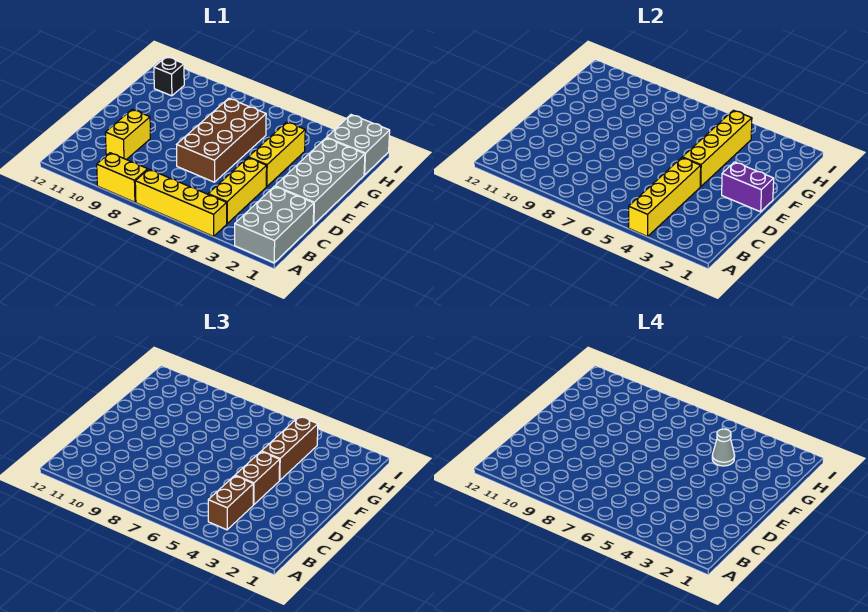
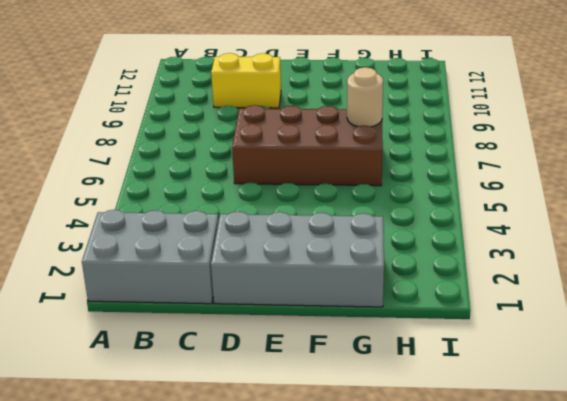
tan round brick G7 level 2 -> none
none -> yellow brick A4:A7 level 1
none -> yellow brick A8:A9 level 1
none -> yellow brick B4:D4 level 1

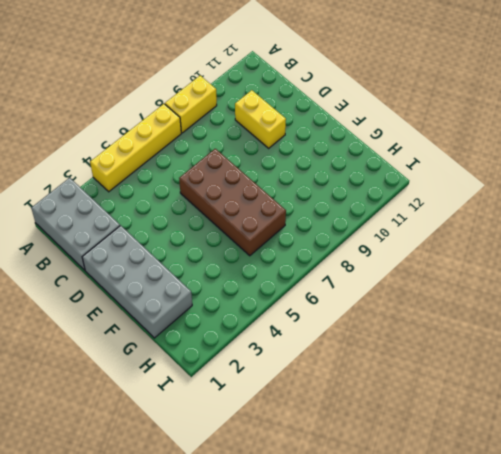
none -> yellow brick B4:D4 level 1
none -> yellow brick E4:G4 level 1
none -> grey brick H1:I2 level 1

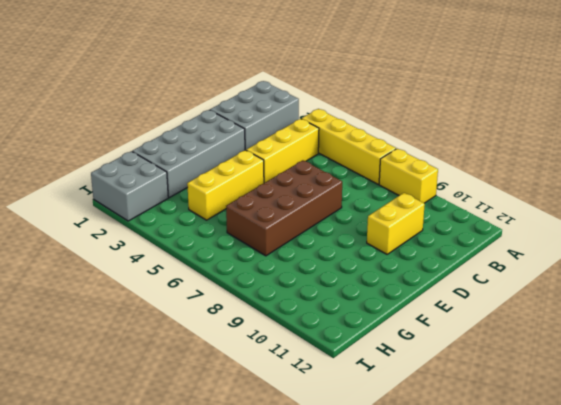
none -> black brick H11 level 1
none -> yellow brick A4:D4 level 2
none -> purple brick E1:E2 level 2

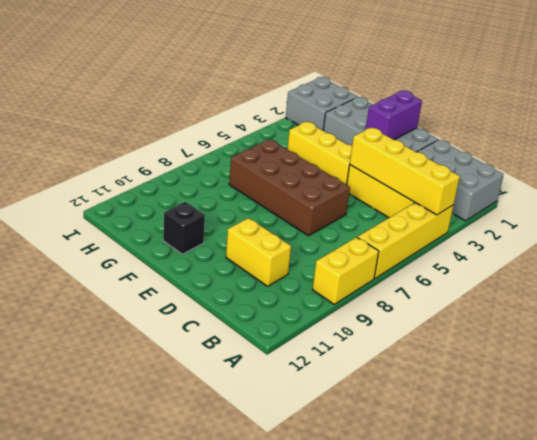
black brick F11 level 1 -> black brick H11 level 1
none -> yellow brick E4:H4 level 2
none -> brown brick B4:C4 level 3
none -> brown brick D4:E4 level 3

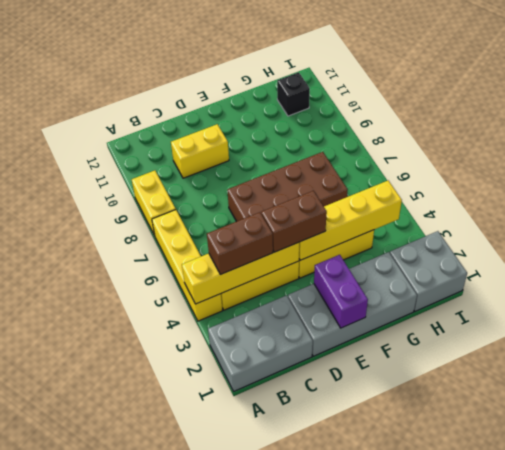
none -> brown brick F4:H4 level 3
none -> grey cone G4 level 4

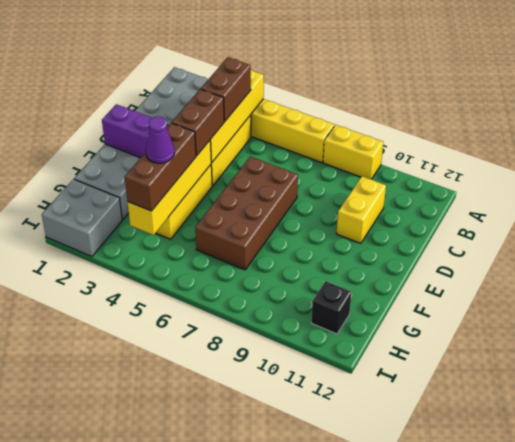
purple cone G4 level 4 -> grey cone G4 level 4

